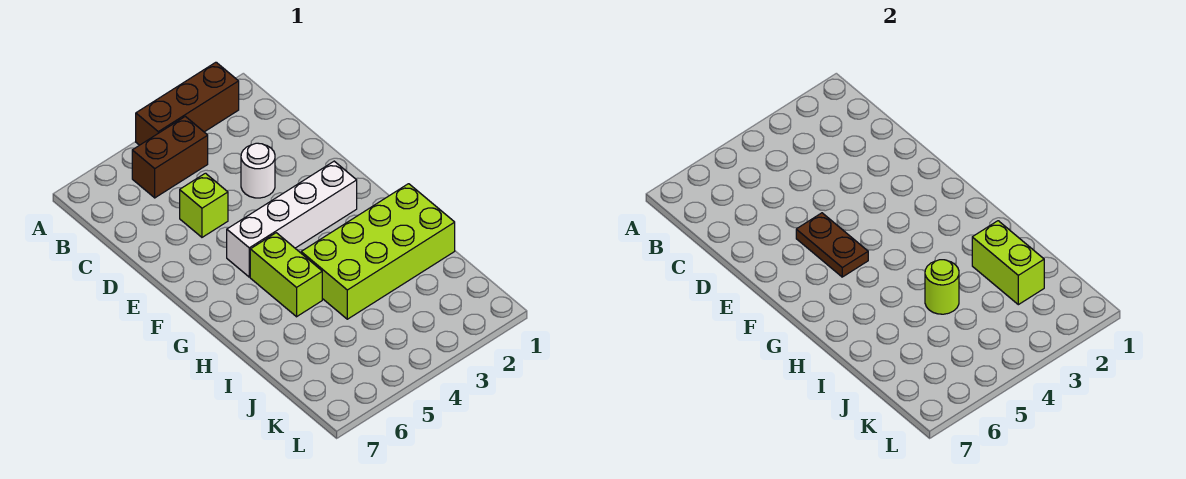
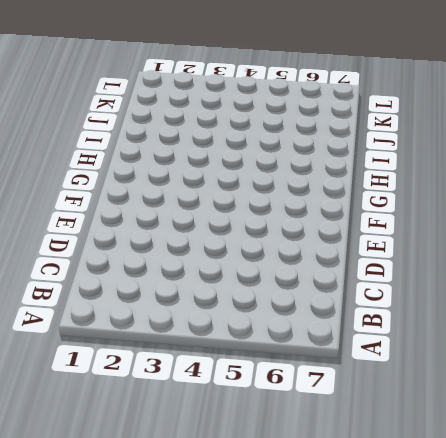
none -> brown brick A2:A4 level 1
none -> brown brick B4:B5 level 1

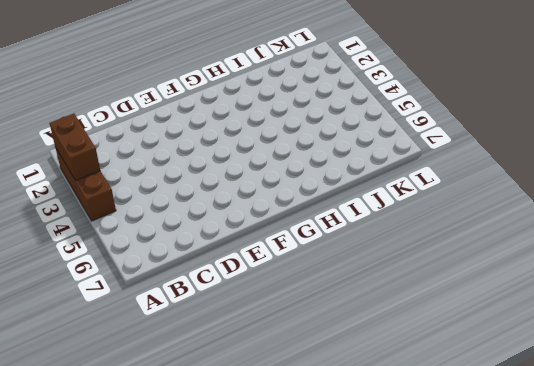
brown brick A2:A3 level 2 -> brown brick B4:B5 level 1
none -> white round brick D3 level 1
none -> lime brick D5 level 1

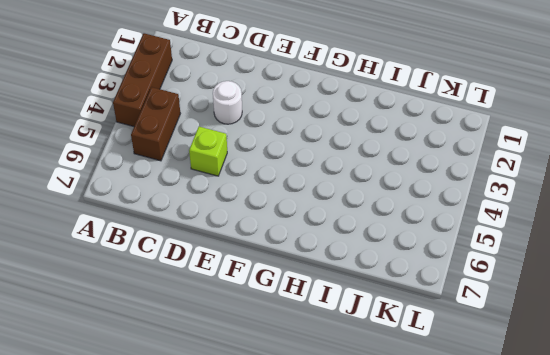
none -> white brick F2:F5 level 1
none -> lime brick G5:H5 level 1

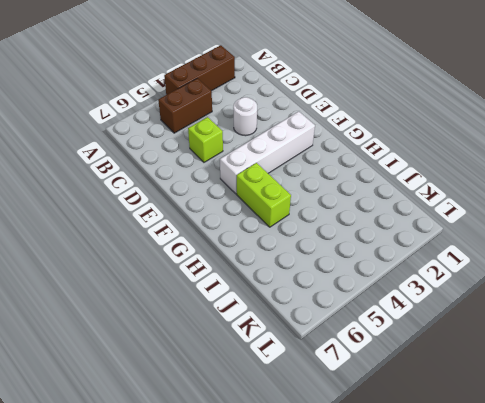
none -> lime brick H1:I4 level 1
none -> brown plate E5:F5 level 2

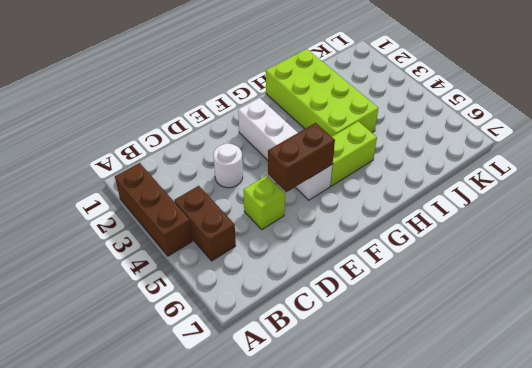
brown brick E5:F5 level 2 -> brown plate E5:F5 level 2
none -> lime brick I2:J2 level 2
none -> lime round brick I4 level 2

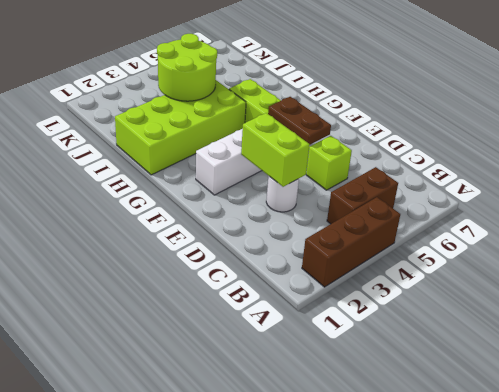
lime brick D3:E3 level 2 -> lime brick I2:J2 level 2
lime round brick I3:J4 level 2 -> lime round brick I4 level 2

